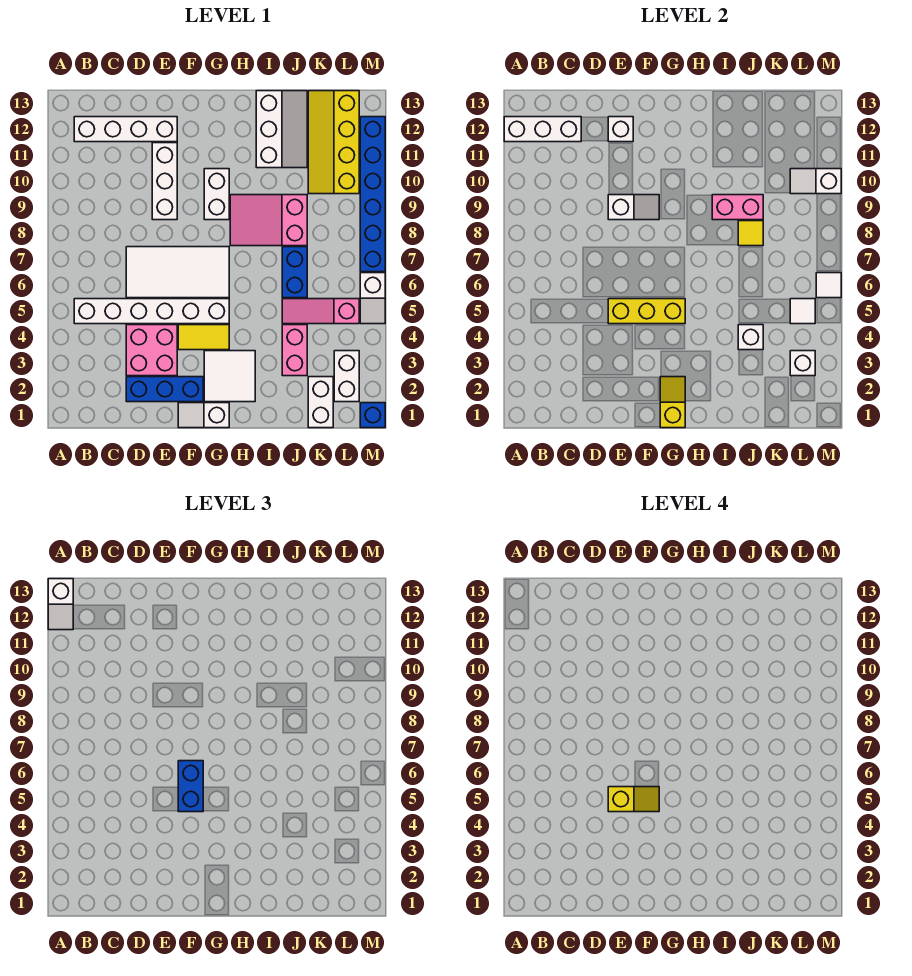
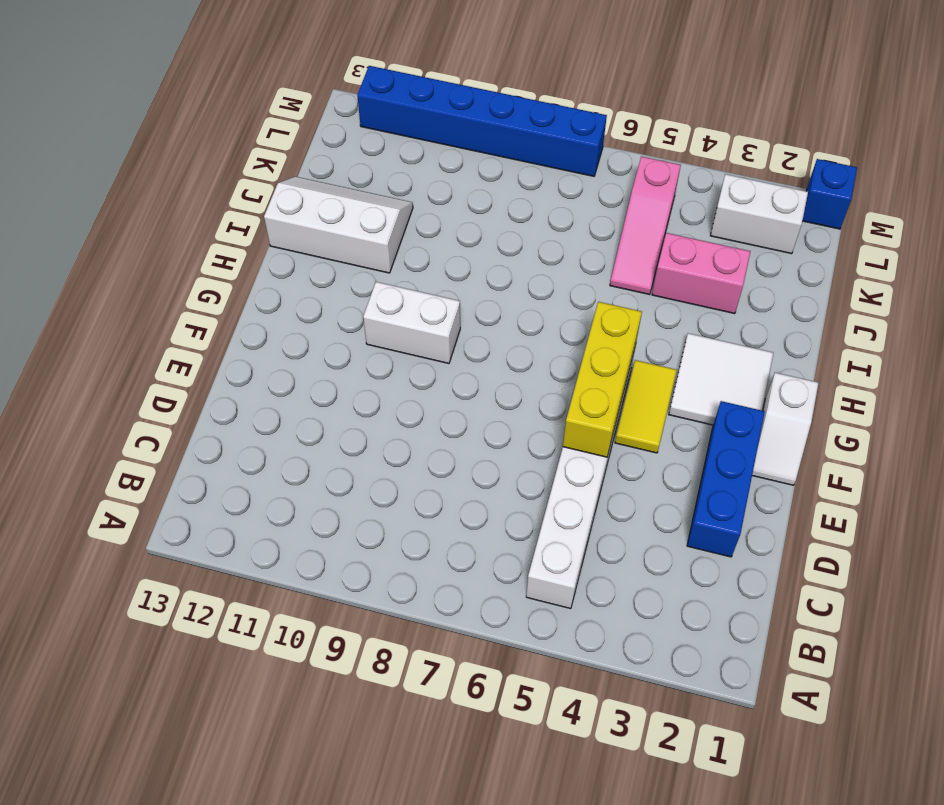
none -> white brick B12:E12 level 1
none -> pink brick D3:E4 level 1
none -> white tile D6:G7 level 1
none -> white brick E9:E11 level 1

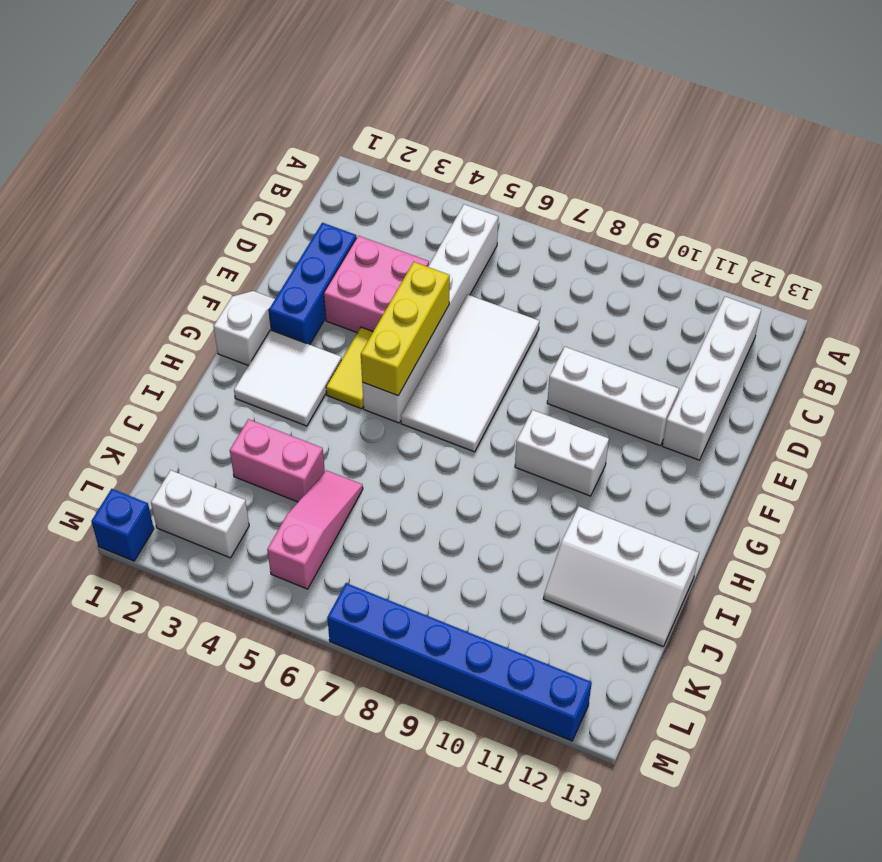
none -> pink slope H8:J9 level 1 top J
none -> blue brick J6:J7 level 1
none -> white brick K1:K2 level 1
none -> yellow slope K10:L13 level 1 top L

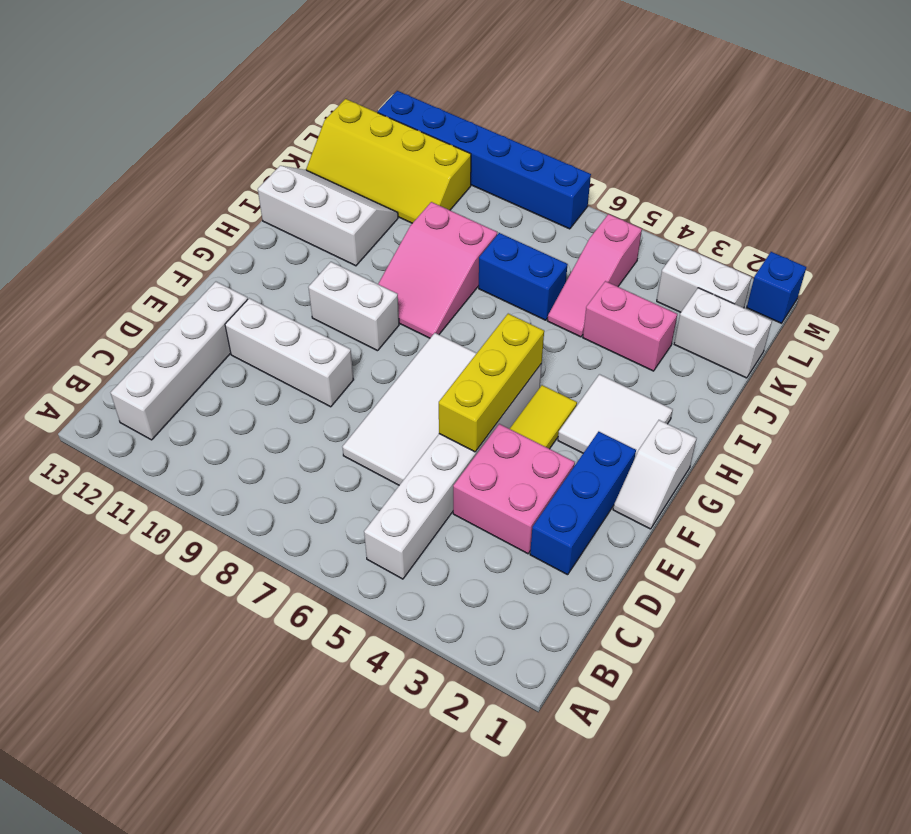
none -> white slope M5:M6 level 1 top 6
none -> white brick A12:C12 level 2
none -> white slope E9:F9 level 2 top E
none -> white brick E12 level 2

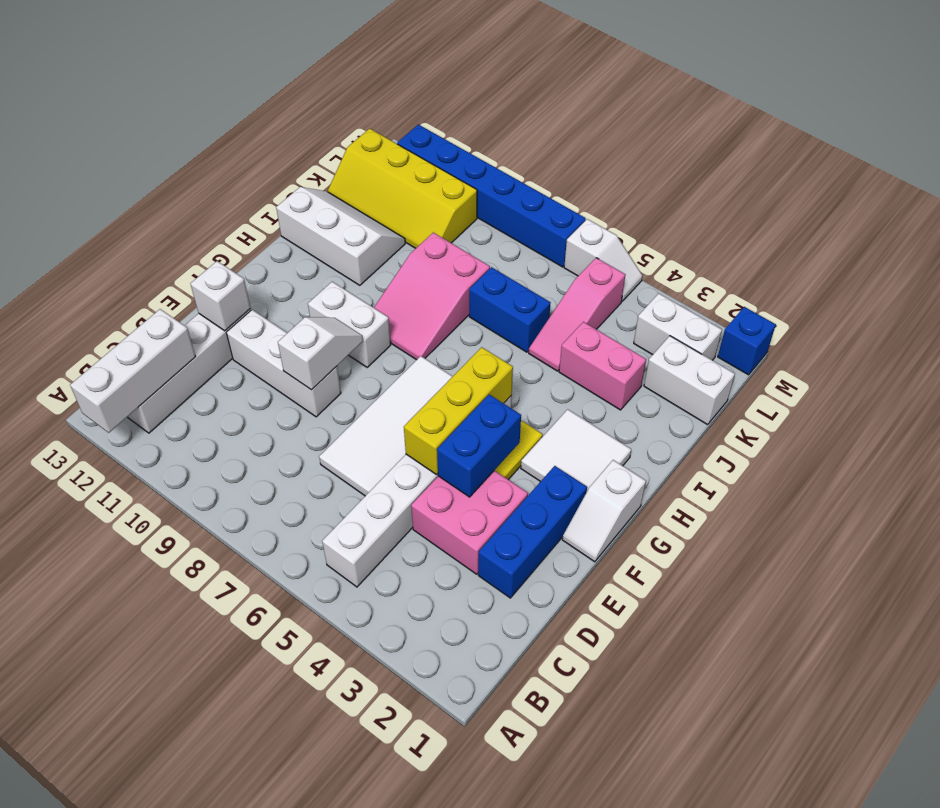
blue brick E4:F4 level 2 -> blue brick F5:F6 level 3
none -> yellow slope G1:G2 level 2 top 1
none -> pink brick I9:J9 level 2
none -> white brick J4 level 2
none -> yellow tile J8 level 2

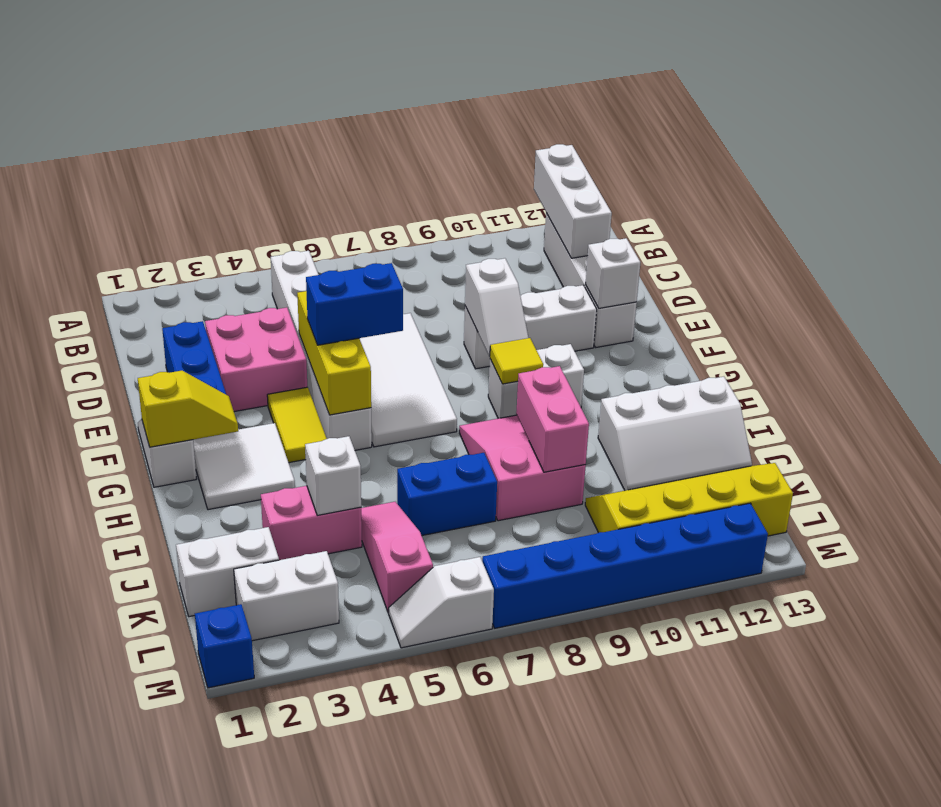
yellow tile G9 level 2 -> yellow tile J8 level 2
none -> white brick L3 level 2
none -> white tile L5 level 2
none -> white slope L10:M10 level 2 top M
none -> white tile M6 level 2

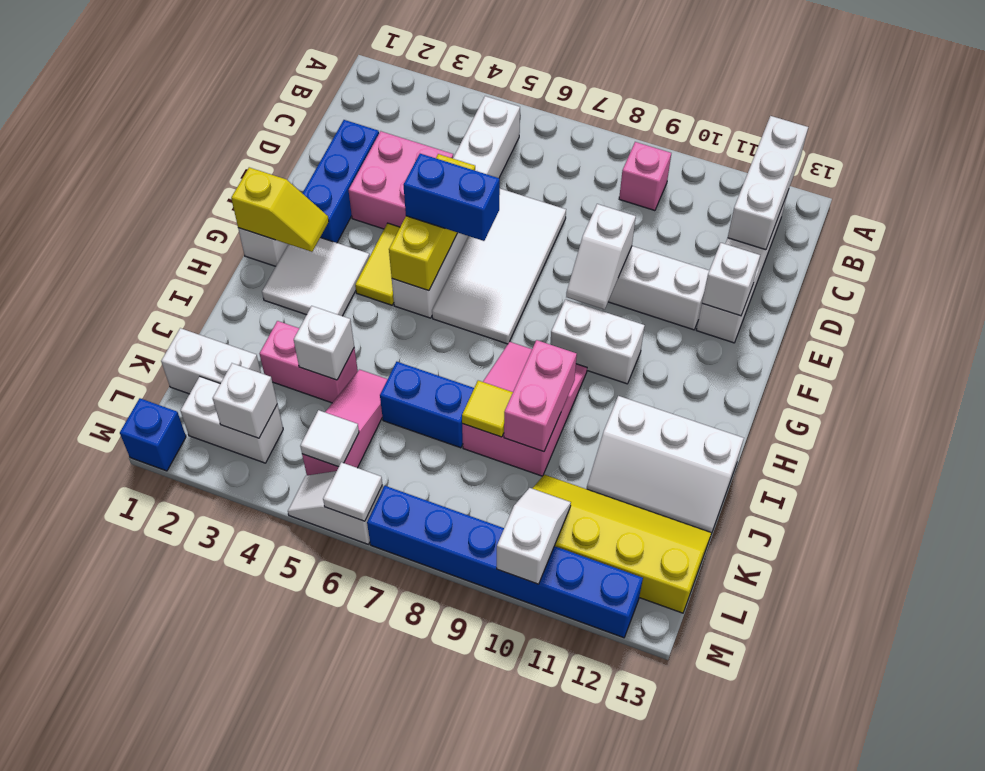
pink brick B9 level 1 -> none
none -> white slope A12:A13 level 3 top 13
none -> yellow slope E5:F5 level 4 top E

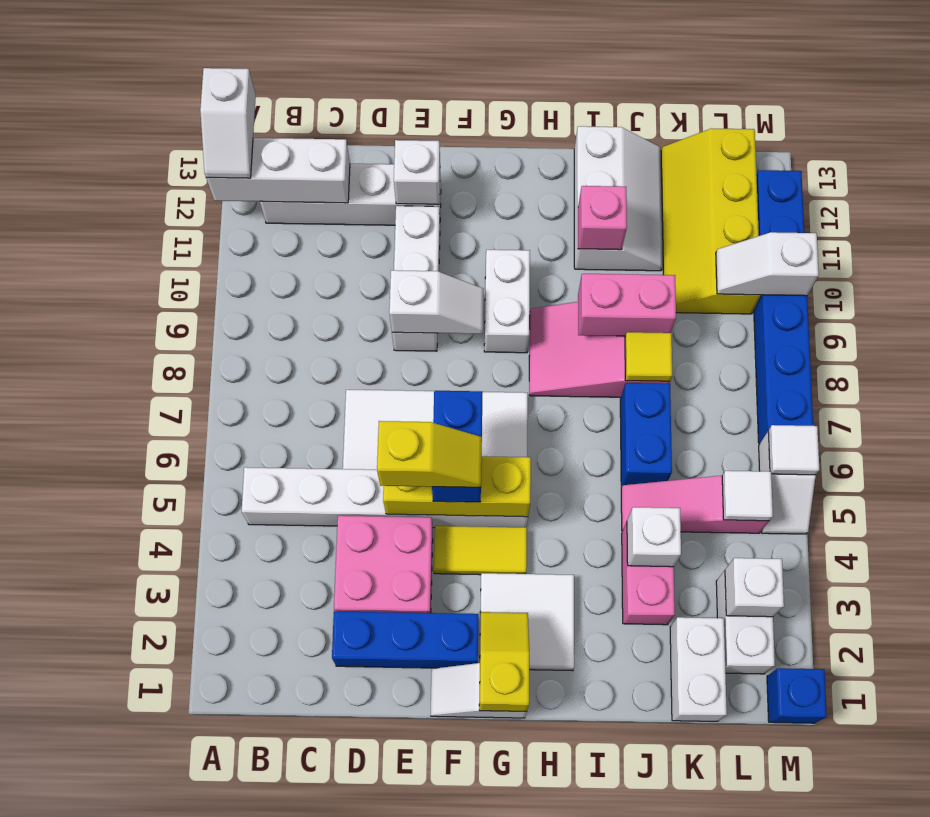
pink brick I11 level 2 -> none

